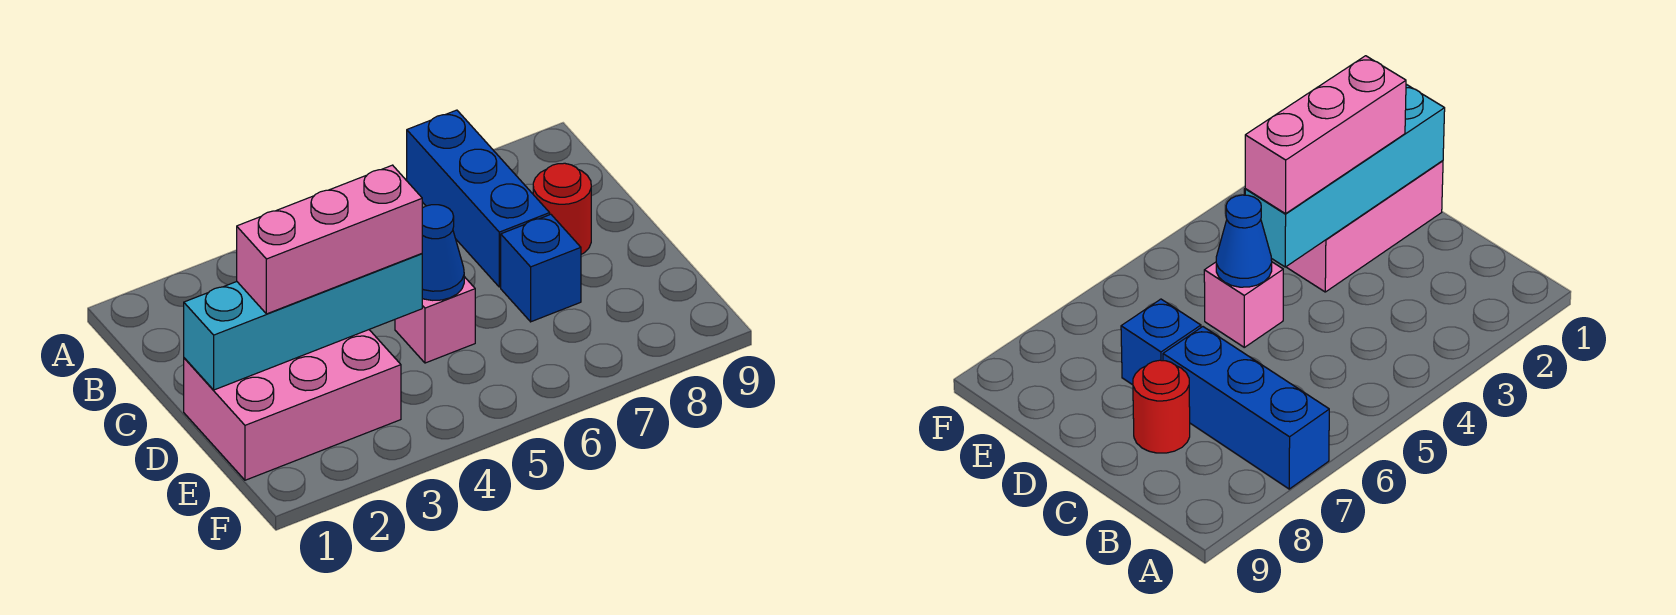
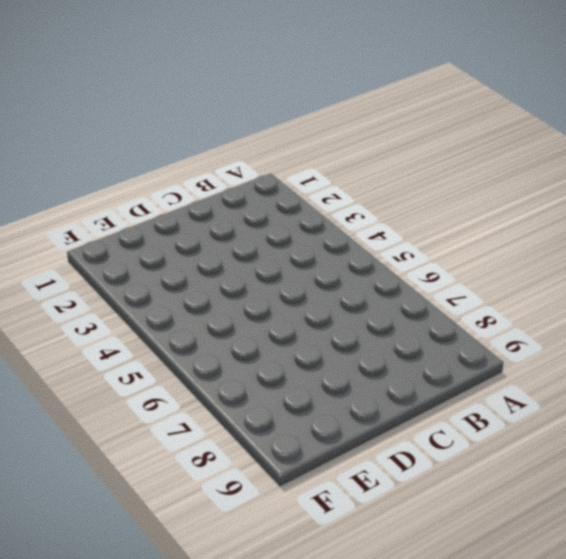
none -> blue brick A7:C7 level 1
none -> red round brick C8 level 1

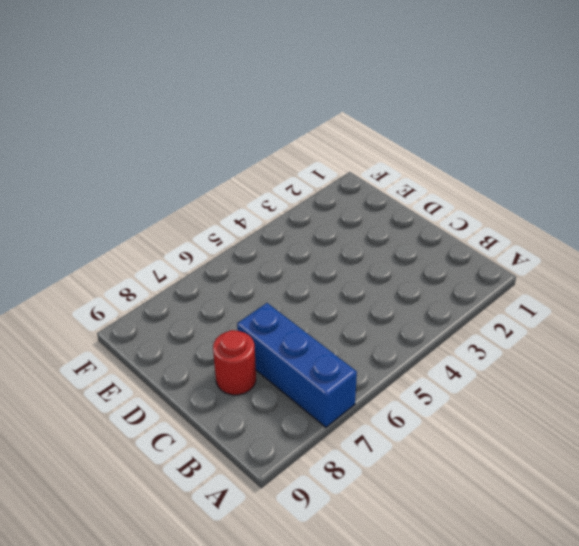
none -> pink brick D1:E3 level 1
none -> pink brick D5 level 1

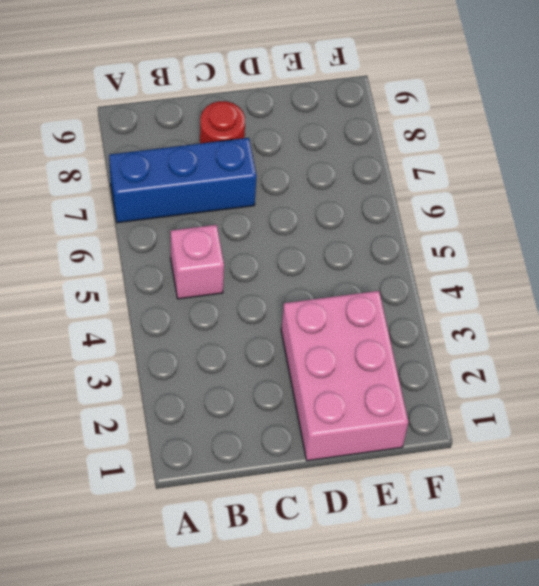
pink brick B5 level 1 -> pink brick D5 level 1
none -> blue brick D7 level 1
none -> cyan brick D1:D4 level 2

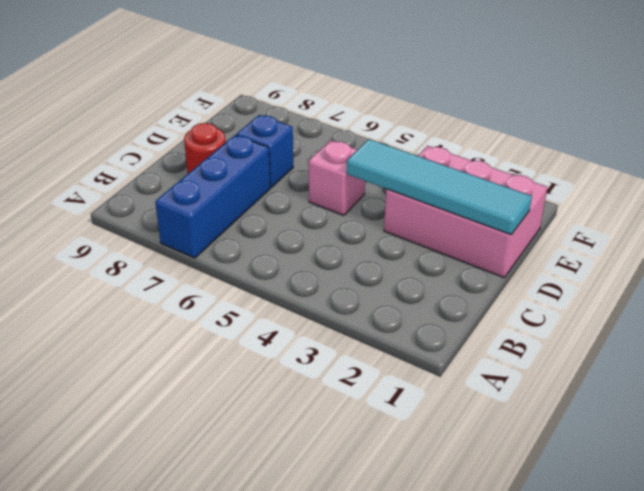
cyan tile D1:D4 level 2 -> cyan brick D1:D4 level 2
none -> blue cone D5 level 2
none -> pink brick D2:D4 level 3

